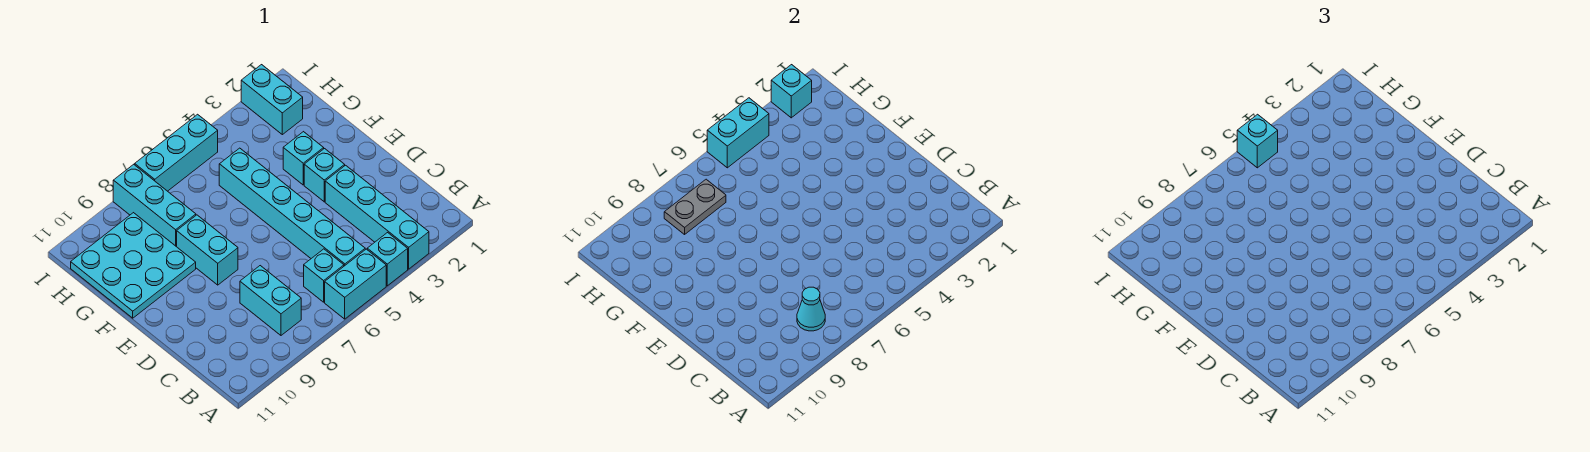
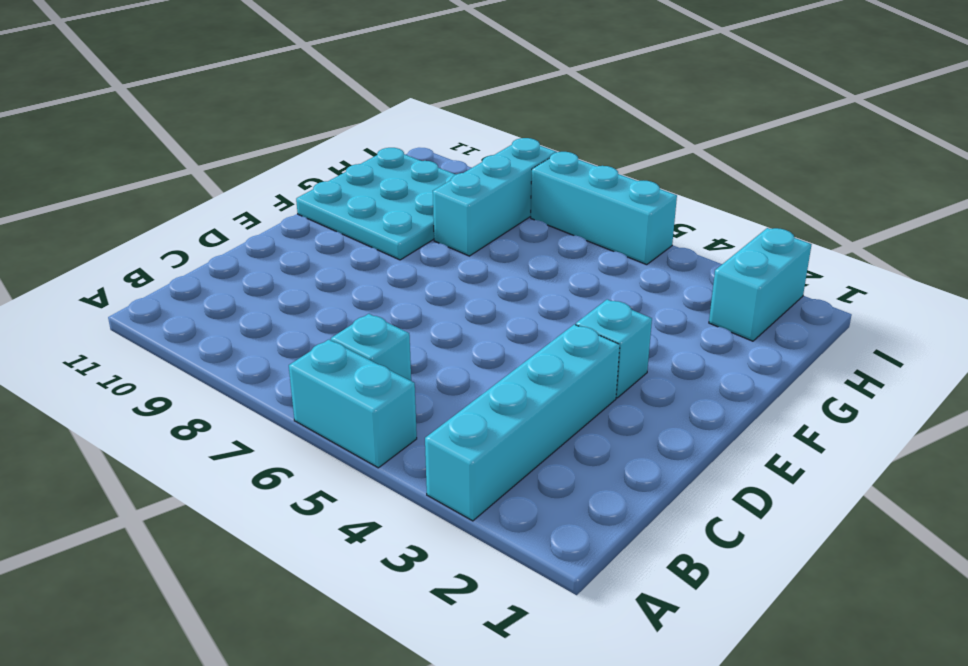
none -> cyan brick A4 level 1
none -> cyan brick B5:G5 level 1
none -> cyan brick B8:C8 level 1

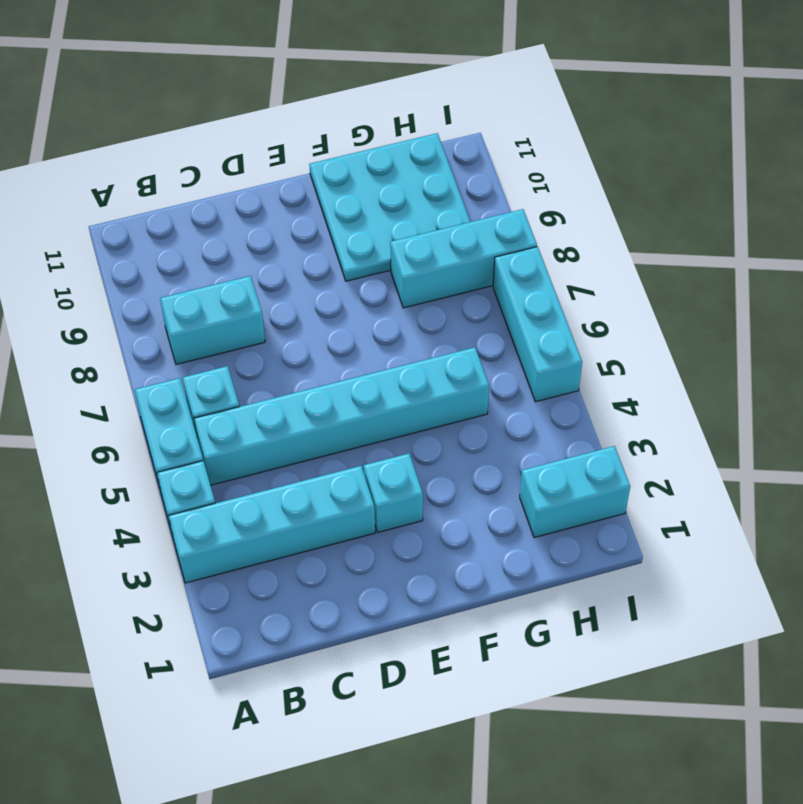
none -> cyan brick E8:F8 level 1
none -> cyan brick F3 level 1
none -> cyan cone B8 level 2

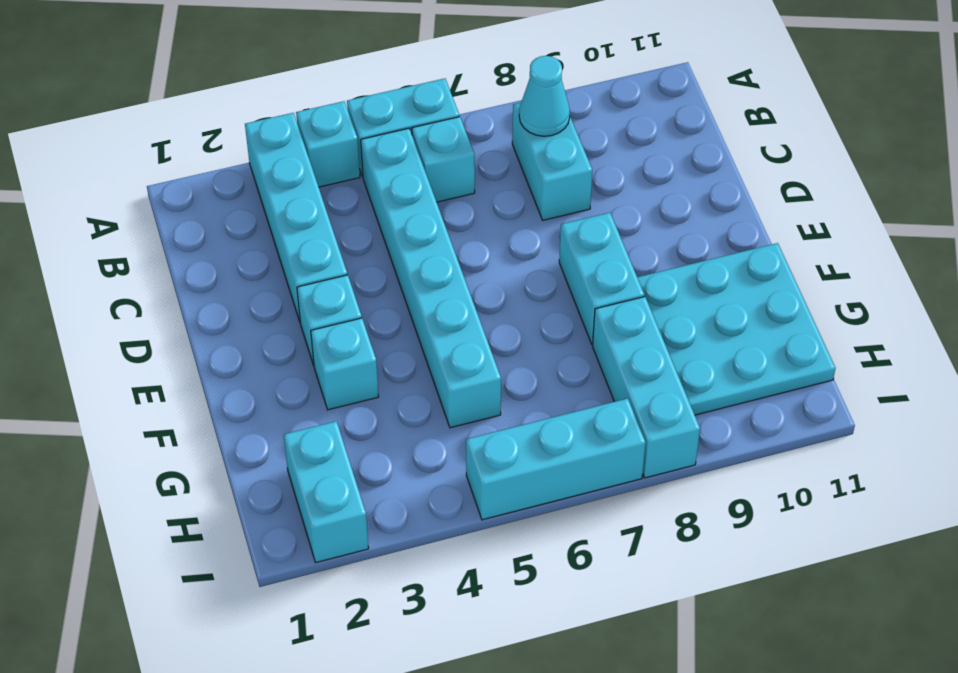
none -> grey plate H7:H8 level 2
none -> cyan brick I2 level 2
none -> cyan brick I4:I5 level 2

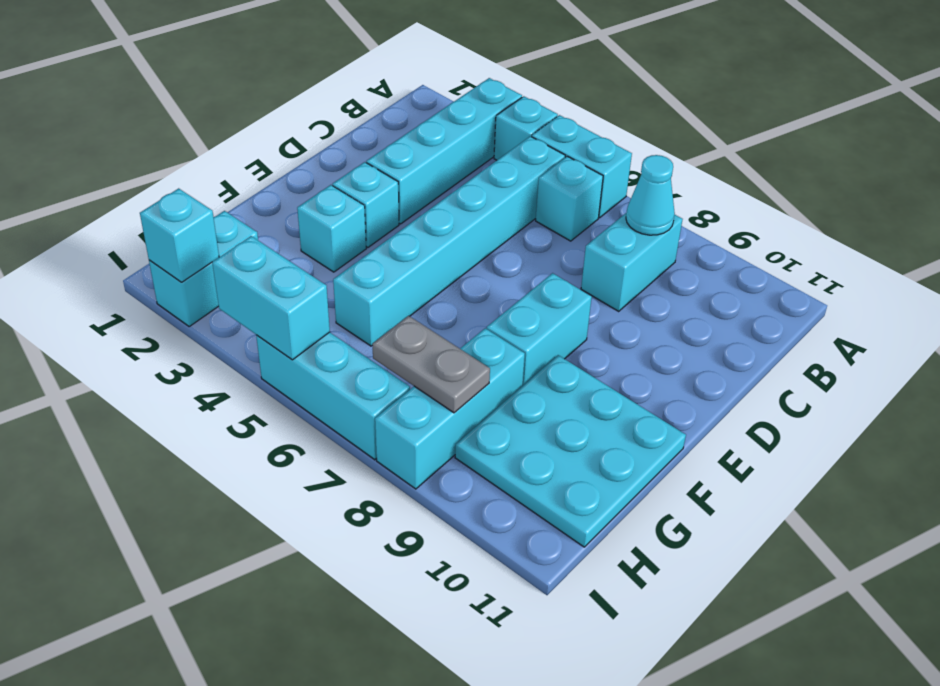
none -> cyan brick I5 level 3

